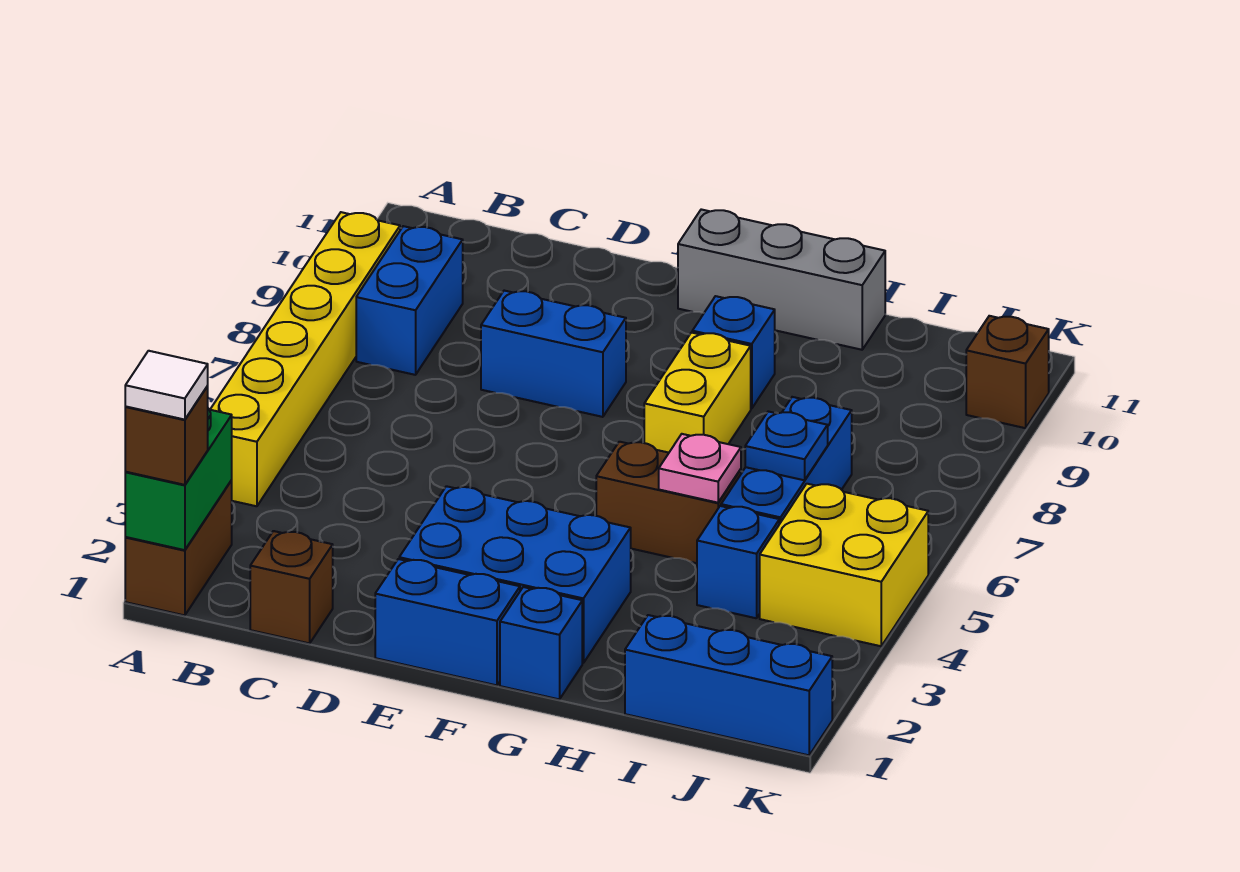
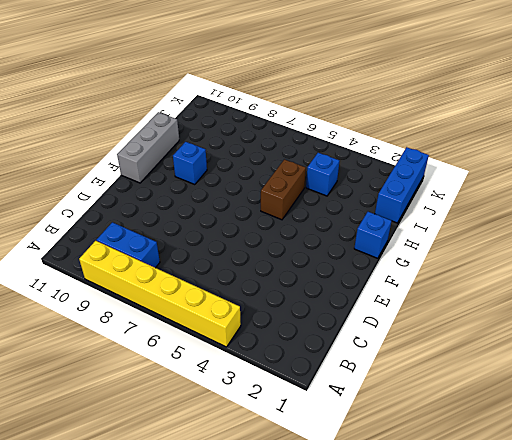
none -> brown brick A1:A2 level 1
none -> brown brick C1 level 1
none -> blue brick D8:E8 level 1

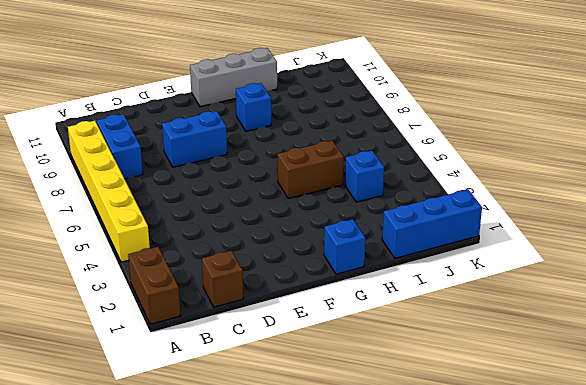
none -> blue brick E1:F1 level 1
none -> blue brick E2:G3 level 1
none -> yellow brick G7:G8 level 1

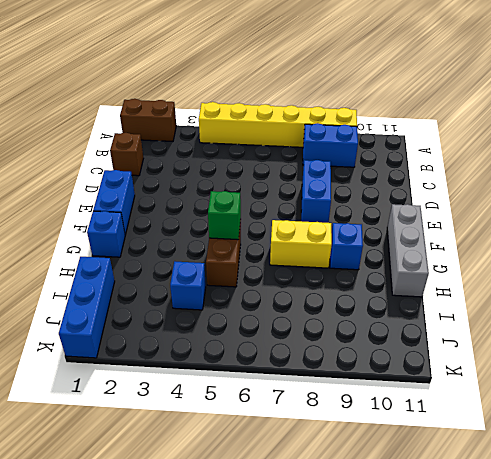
green brick G5 level 2 -> none
none -> blue brick E2:G3 level 1
none -> blue brick I5:I7 level 1
none -> yellow brick J4:K5 level 1

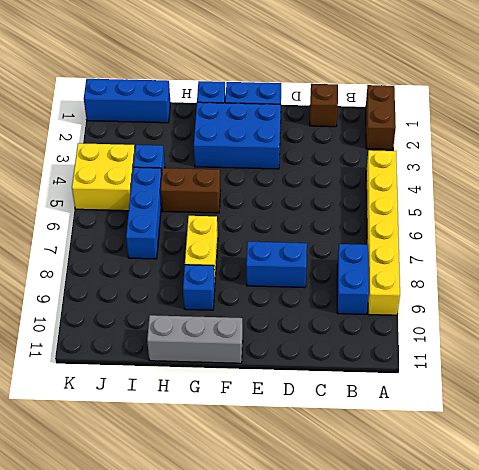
none -> brown brick K10 level 1
none -> green brick A1:A2 level 2
none -> pink plate H5 level 2

